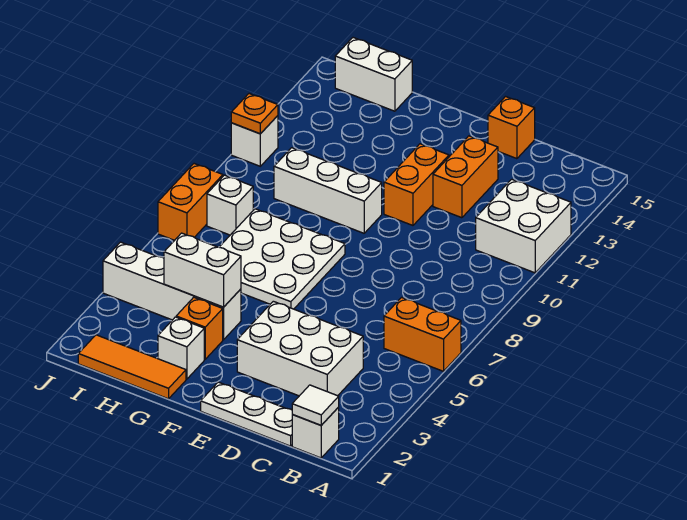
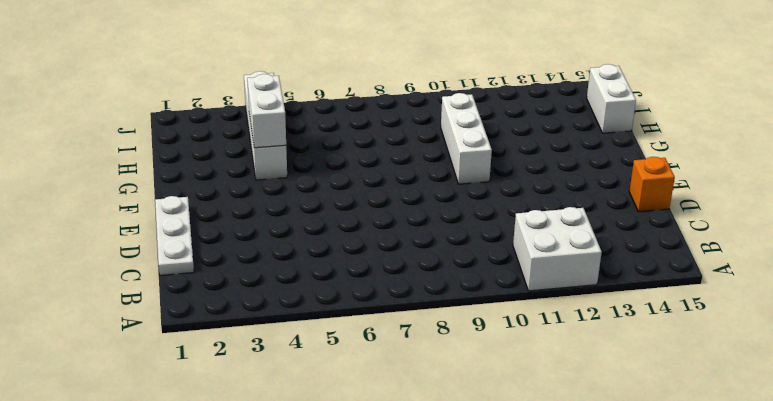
none -> orange brick A6:B6 level 1
none -> white brick B1 level 1
none -> white brick C3:E4 level 1

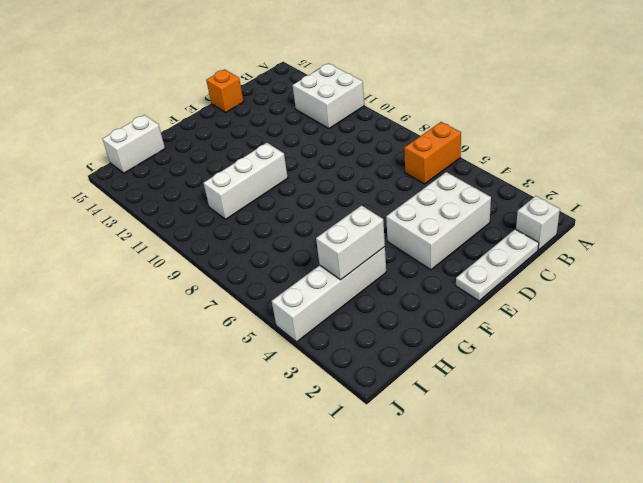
none -> orange brick D12:D13 level 1
none -> orange brick E11:E12 level 1
none -> white plate F6:H8 level 1

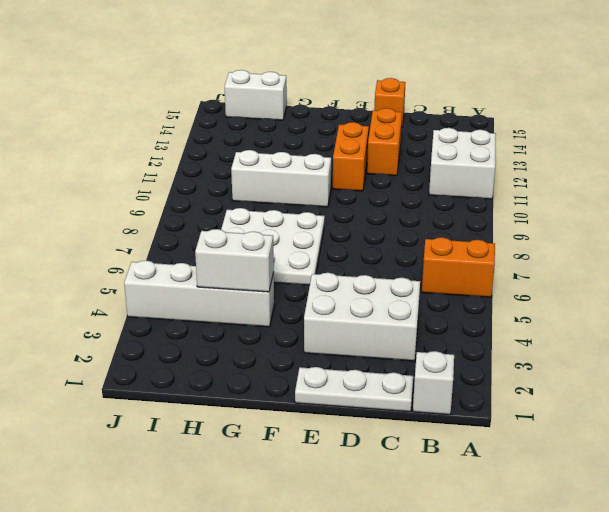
none -> orange tile G1:I1 level 1
none -> white brick G2 level 1
none -> orange brick G3 level 1

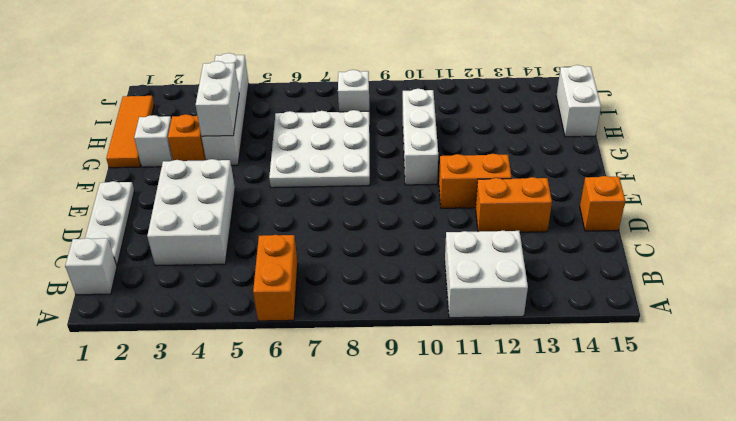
none -> orange brick J7:J8 level 1
none -> white brick J11 level 1
none -> white tile B1 level 2

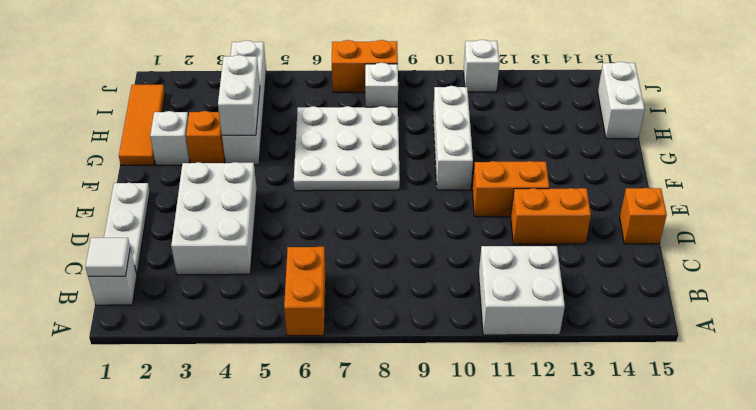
none -> orange plate J11 level 2

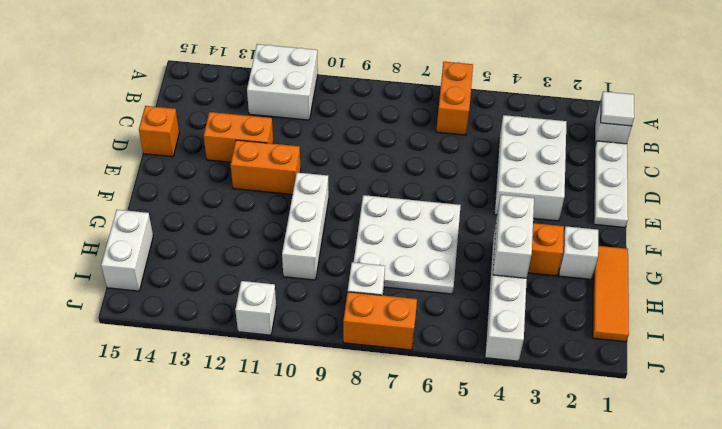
none -> orange plate J11 level 2

